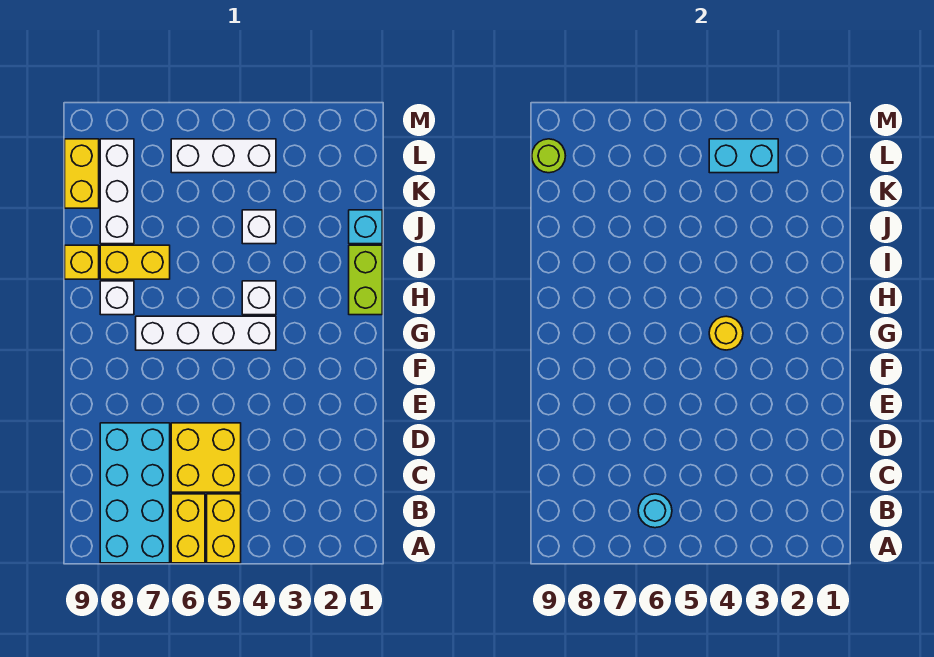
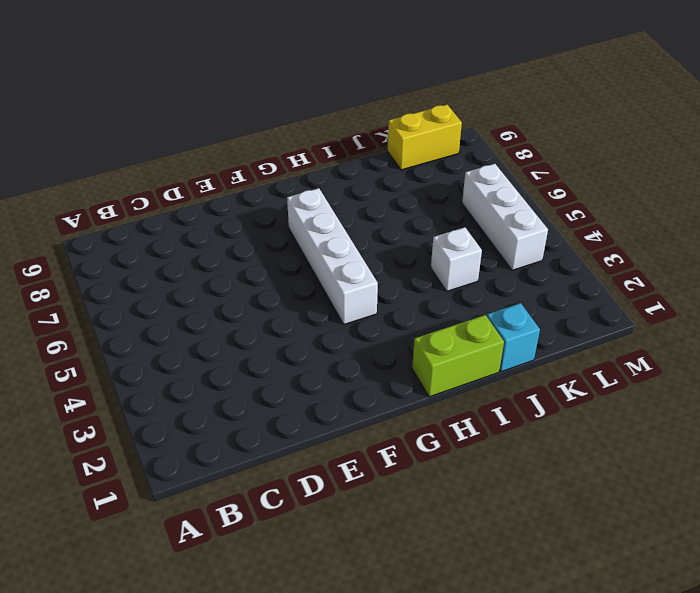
none -> yellow brick A5:B5 level 1
none -> yellow brick A6:B6 level 1
none -> cyan brick A7:D8 level 1

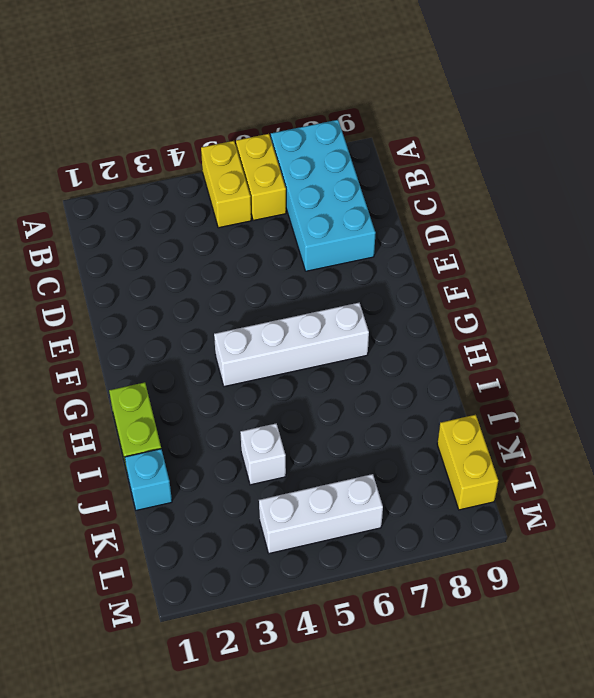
none -> yellow brick C5:D6 level 1
none -> white brick H4 level 1
none -> white brick H8 level 1

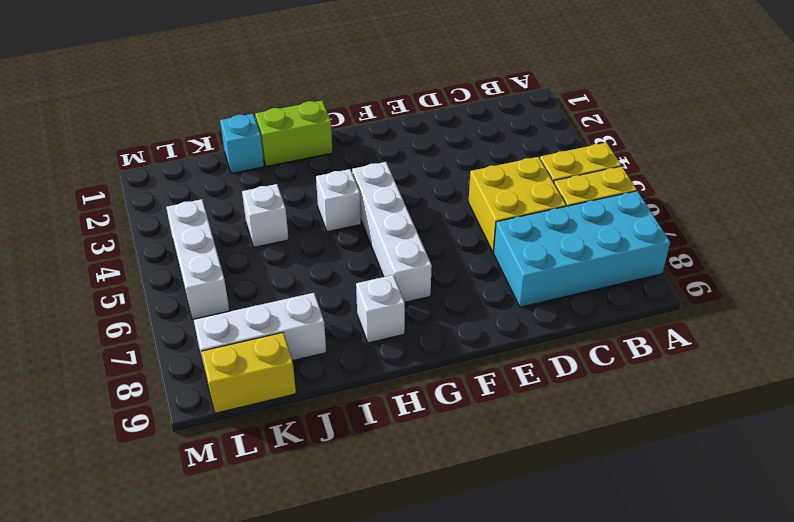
none -> yellow brick I7:I8 level 1
none -> yellow brick I9 level 1
none -> cyan round brick B6 level 2

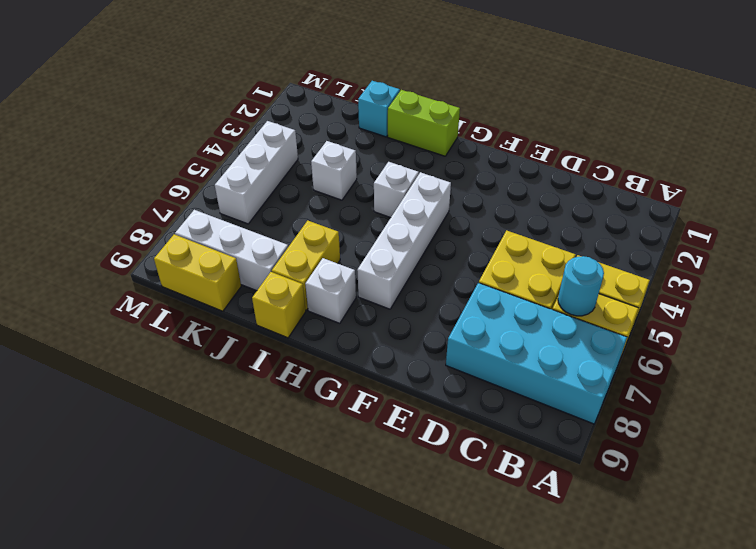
none -> yellow round brick G4 level 2
none -> cyan brick L3:L4 level 2
none -> lime round brick L9 level 2

